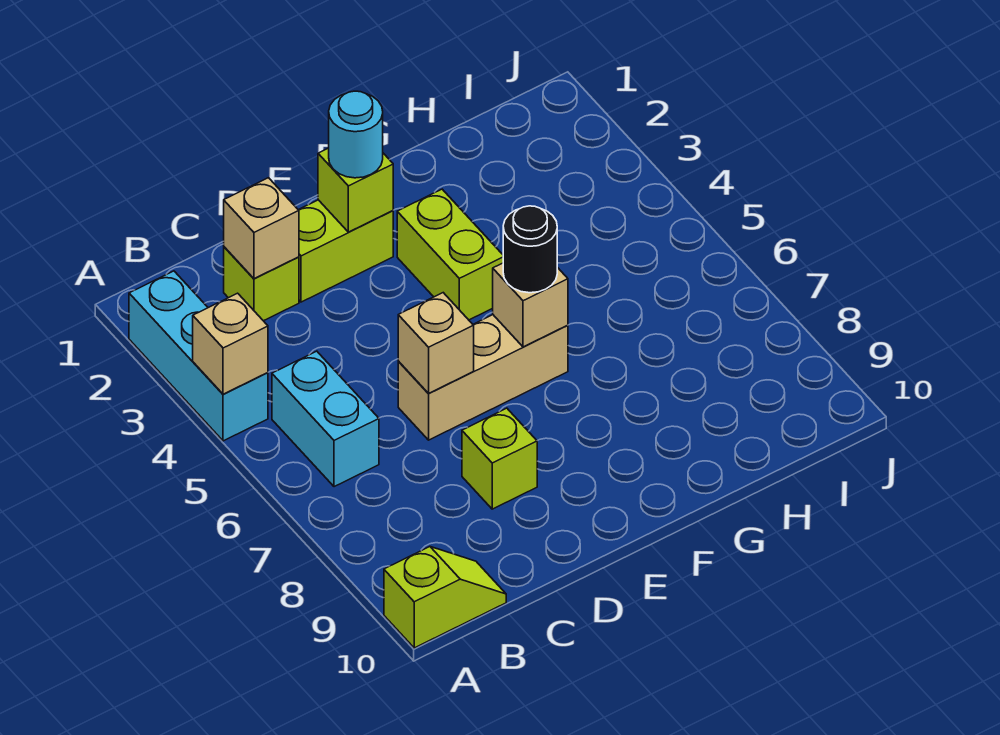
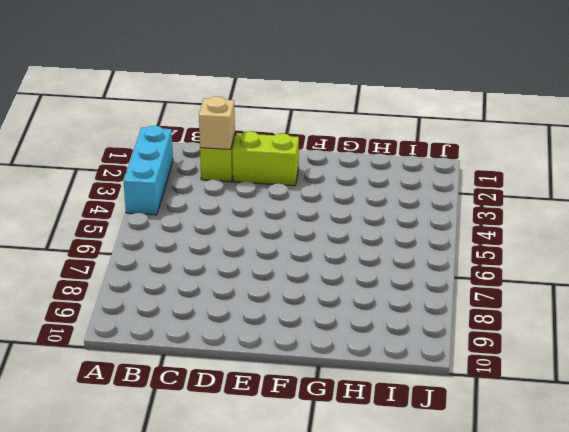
none -> lime slope A10:B10 level 1 top A
none -> cyan brick B5:B6 level 1
none -> tan brick D6:F6 level 1

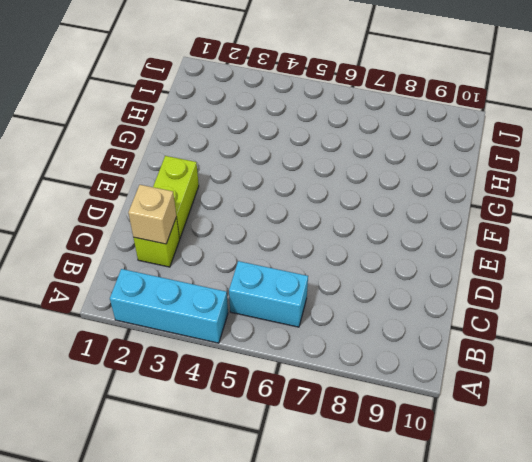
none -> lime slope A10:B10 level 1 top A
none -> tan brick D6:F6 level 1
none -> lime brick D8 level 1

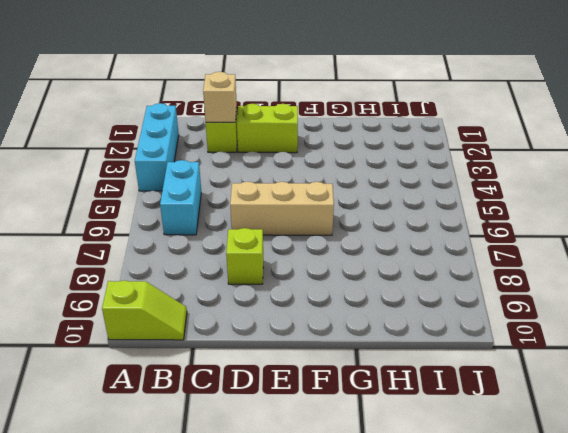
none -> lime brick F3:F4 level 1
none -> tan brick A4 level 2
none -> tan brick D6 level 2

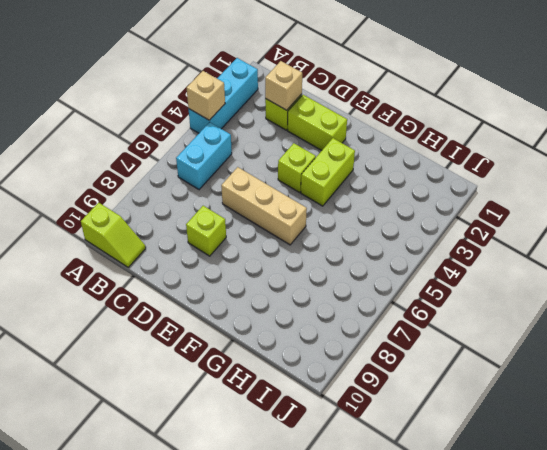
lime brick E4 level 1 -> lime brick E2 level 2
none -> tan brick D6 level 2
none -> tan brick F6 level 2
none -> cyan round brick E2 level 3

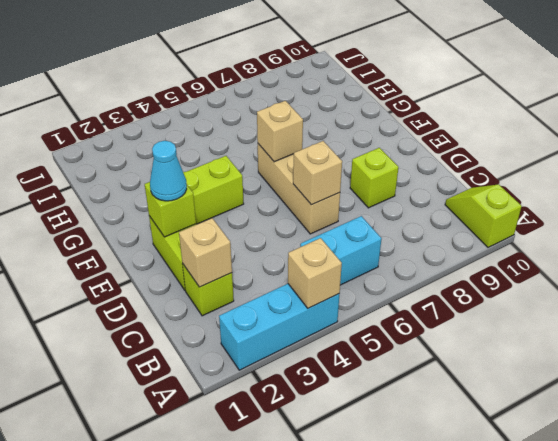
cyan cone E2 level 3 -> cyan round brick E2 level 3
none -> black round brick F6 level 3

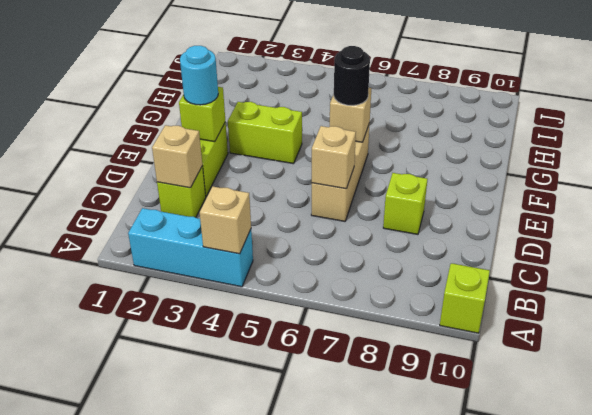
none -> cyan brick B5:B6 level 1

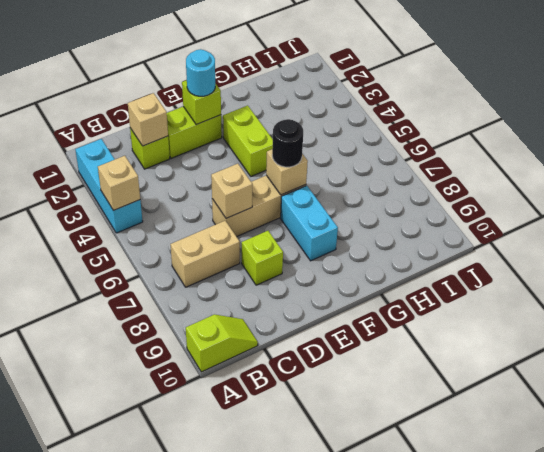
tan brick B7:C7 level 1 -> none
cyan brick F7:F8 level 1 -> cyan brick B5:B6 level 1

